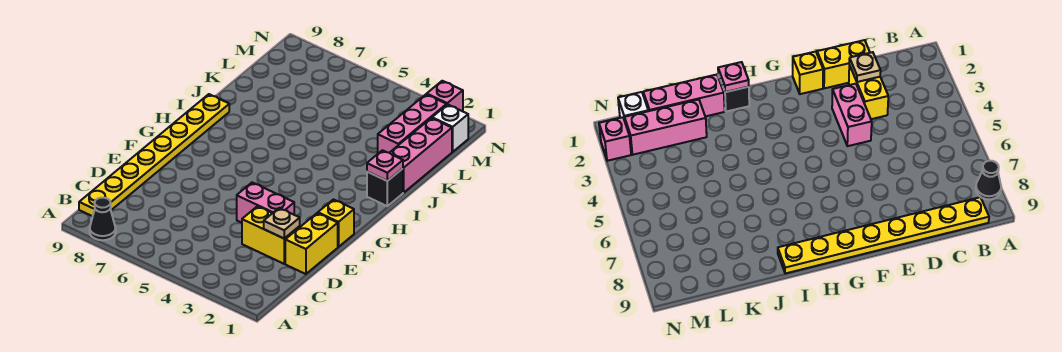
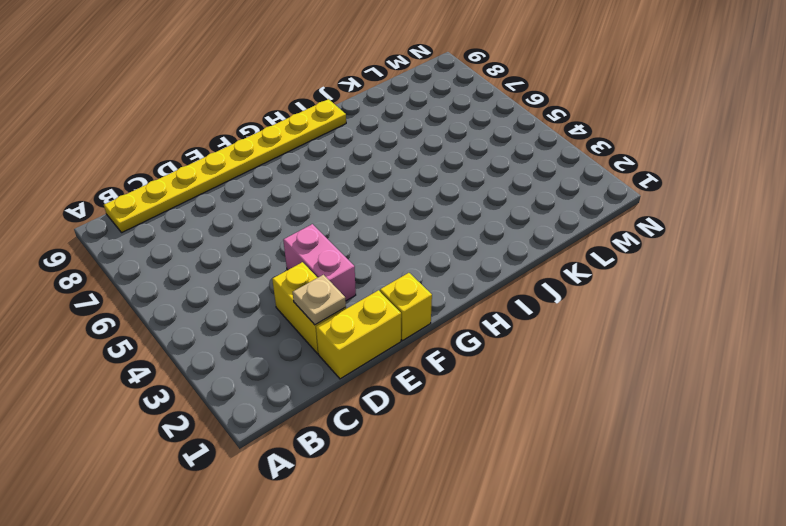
none -> black cone A8 level 1
none -> black brick I1 level 1
none -> pink brick J1:L1 level 1

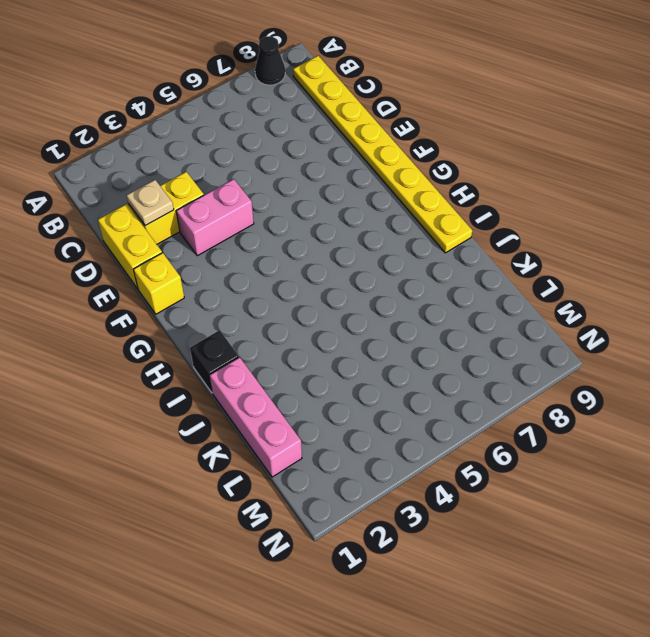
none -> pink brick K2:M2 level 1
none -> white brick M1 level 1
none -> pink brick N2 level 1

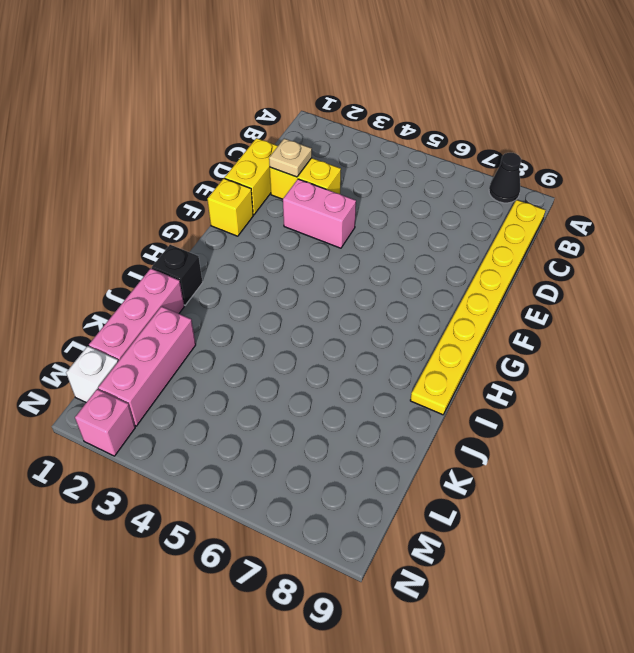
none -> pink plate I1 level 2

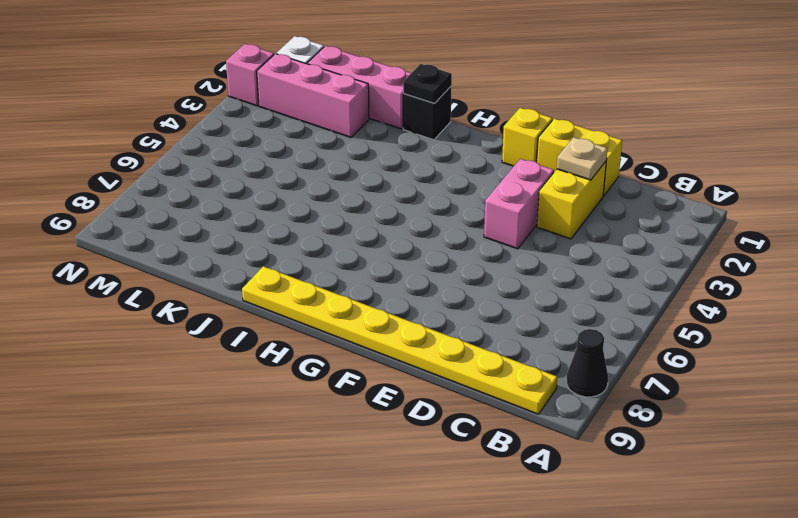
black plate I1 level 2 -> pink plate I1 level 2

